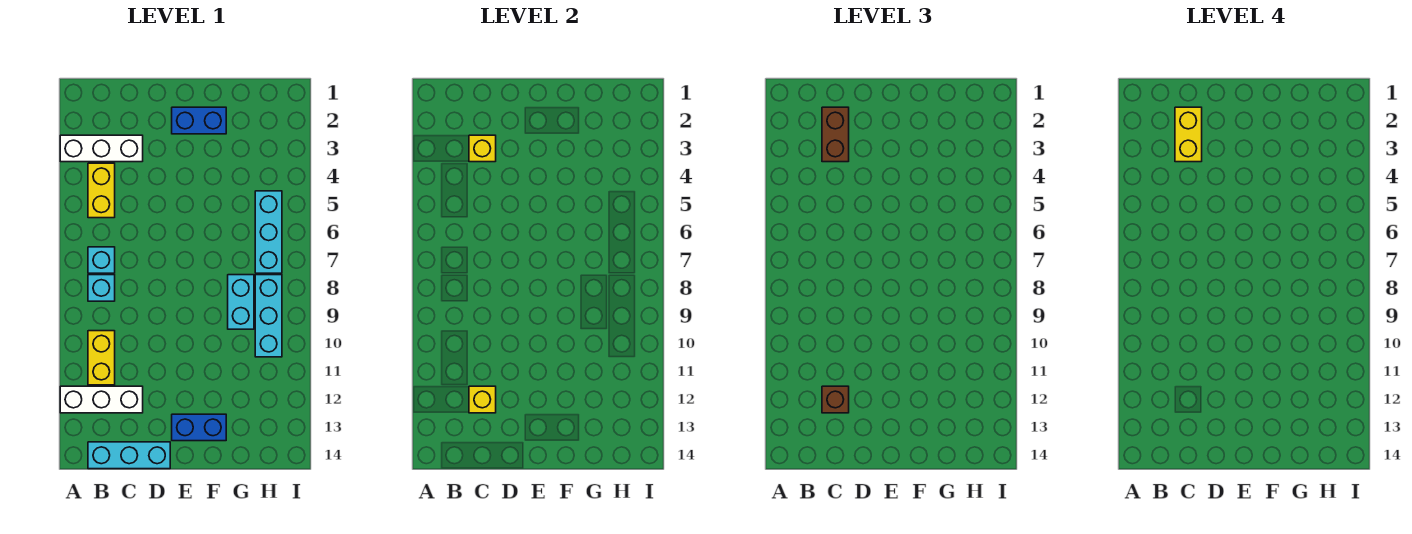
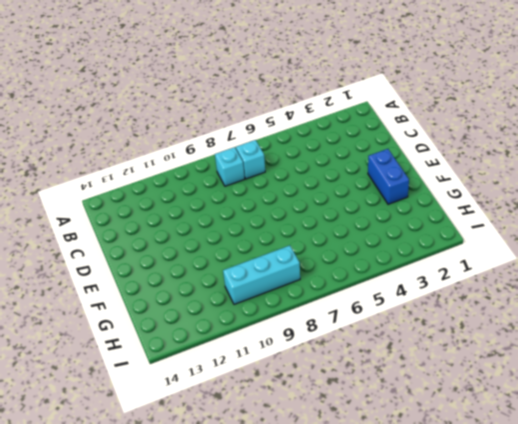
none -> white brick A3:C3 level 1
none -> white brick A12:C12 level 1
none -> yellow brick B4:B5 level 1

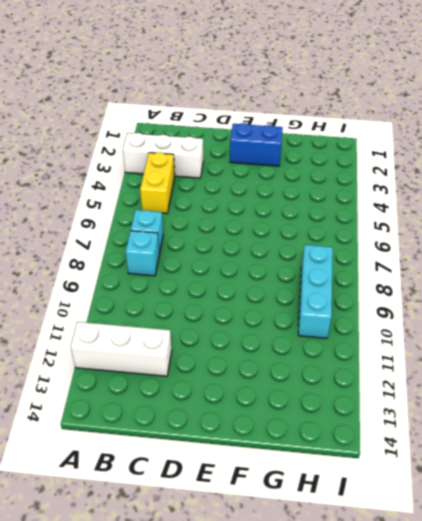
none -> yellow brick B10:B11 level 1
none -> cyan brick B14:D14 level 1
none -> blue brick E13:F13 level 1

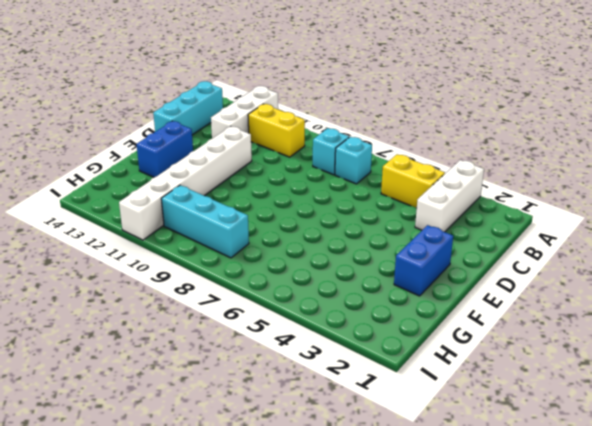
white brick D11:I11 level 1 -> none
none -> cyan brick G8:G9 level 1
none -> cyan brick H5:H7 level 1
none -> yellow brick C3 level 2

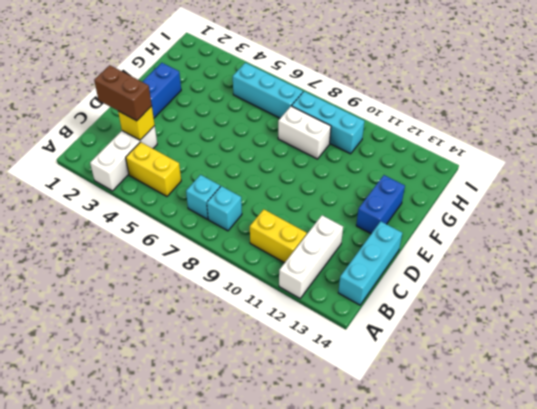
white brick G8:G9 level 1 -> cyan brick G8:G9 level 1
none -> yellow brick C12 level 2
none -> brown brick C12 level 3
none -> yellow brick C2:C3 level 4

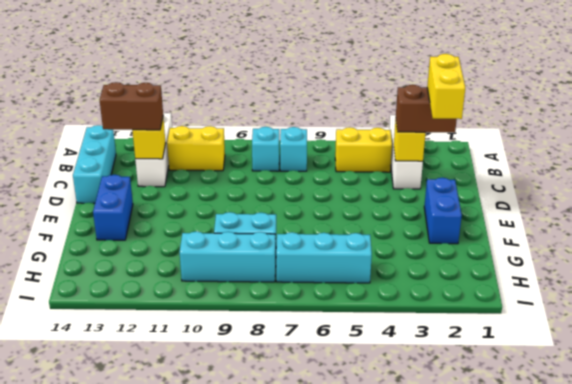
yellow brick C2:D2 level 4 -> yellow brick C2:C3 level 4
brown brick C12:C13 level 3 -> brown brick C12 level 3

